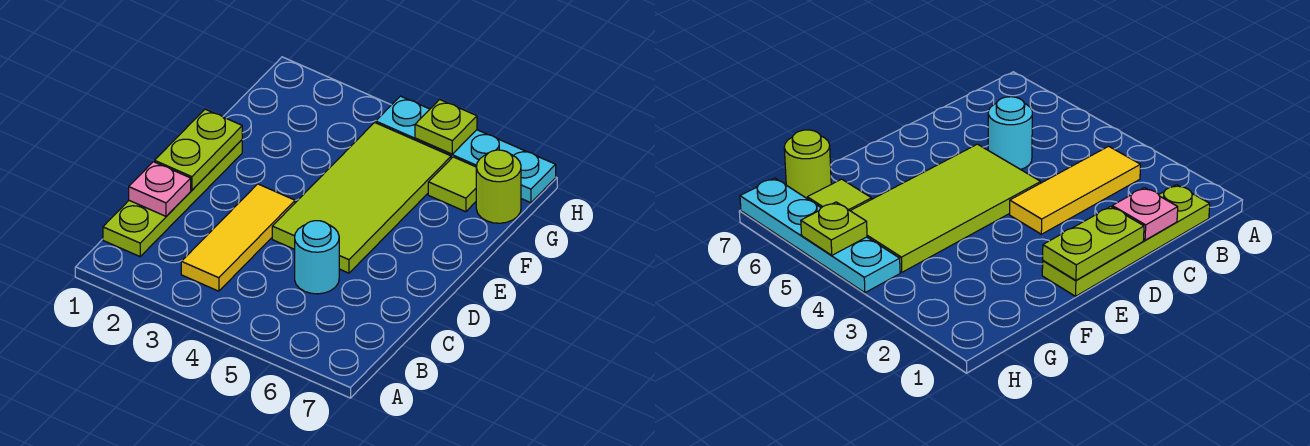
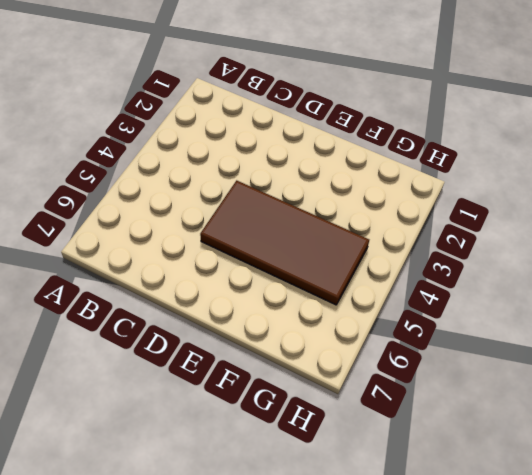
brown tile D4:G5 level 1 -> lime tile D4:G5 level 1
none -> lime plate B1:E1 level 1
none -> yellow tile B3:D3 level 1

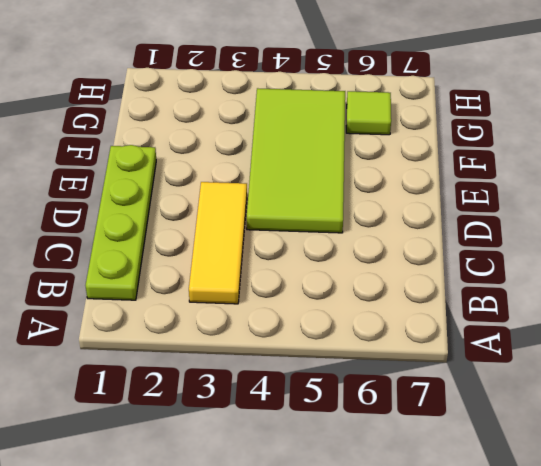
none -> cyan round brick C5 level 1
none -> lime round brick G7 level 1

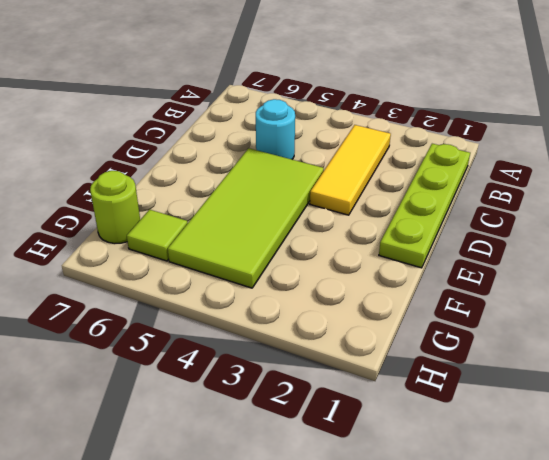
none -> cyan plate H4:H7 level 1
none -> pink plate C1 level 2

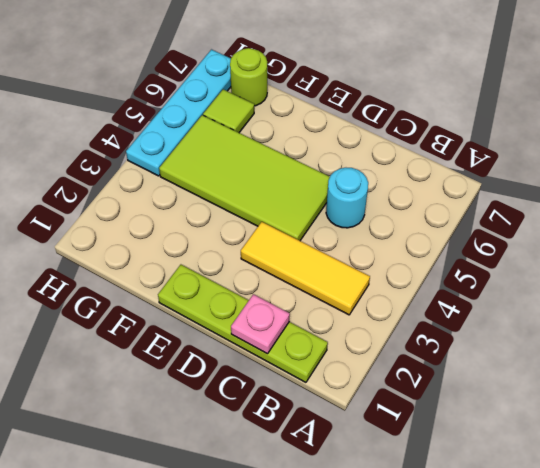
none -> lime plate D1:E1 level 2
none -> lime plate H5 level 2

